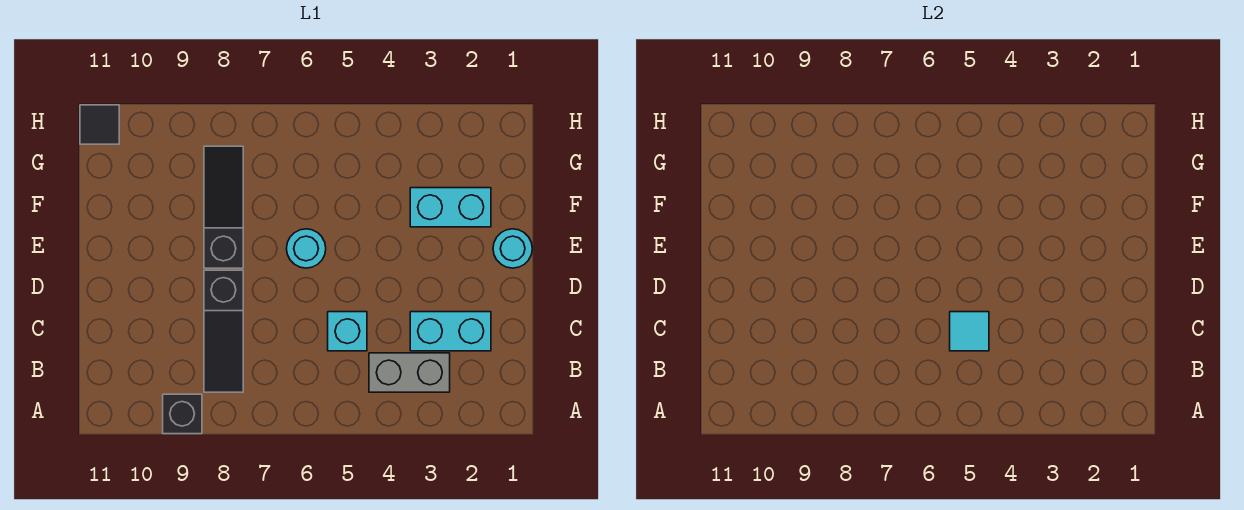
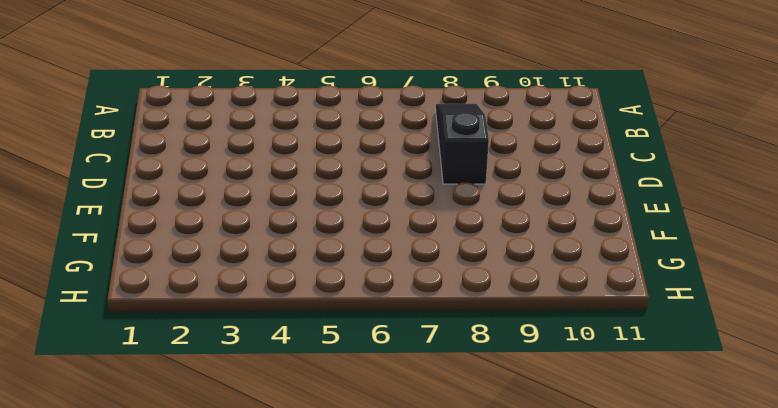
none -> black brick A9 level 1
none -> grey brick B3:B4 level 1

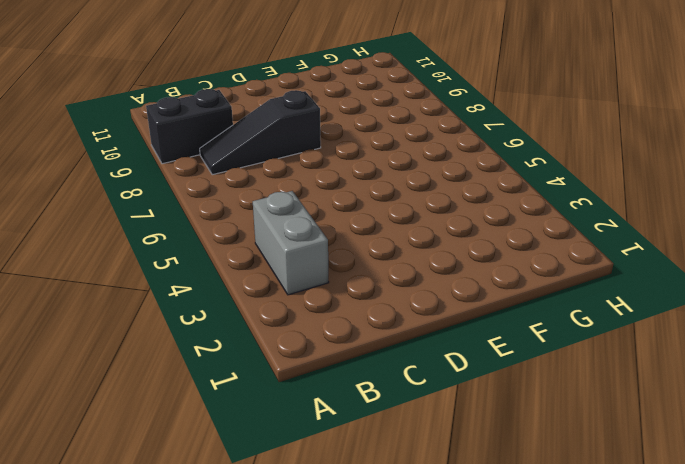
black brick A9:B9 level 1 -> black brick A9 level 1
none -> cyan brick C2:C3 level 1
none -> cyan brick C5 level 1

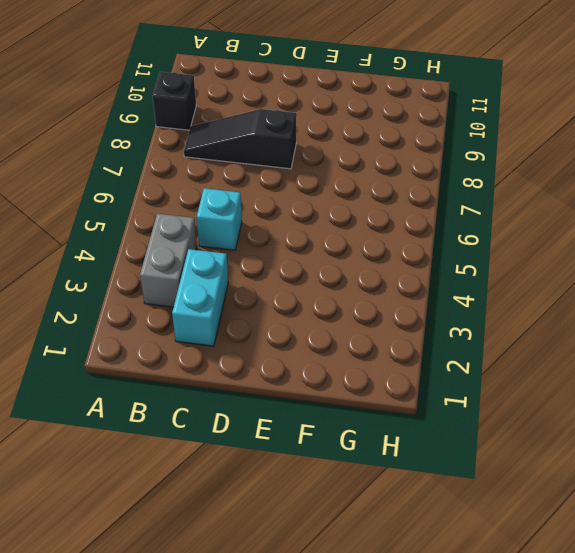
none -> cyan round brick E1 level 1
none -> cyan round brick E6 level 1

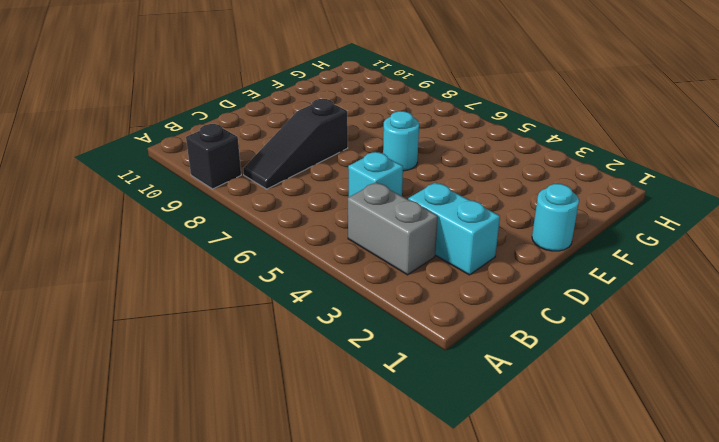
none -> black slope E8:G8 level 1 top E
none -> cyan brick F2:F3 level 1

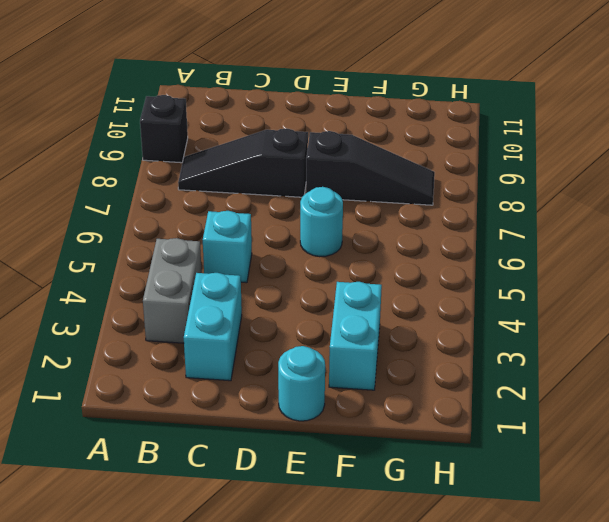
none -> black tile H11 level 1
none -> cyan tile C5 level 2

